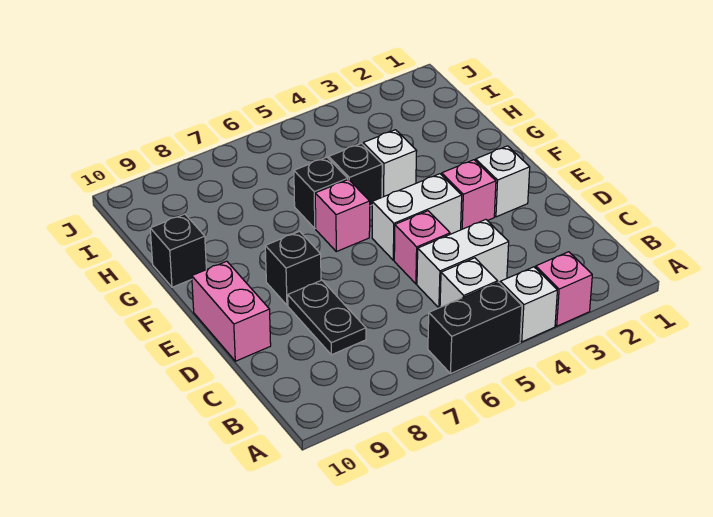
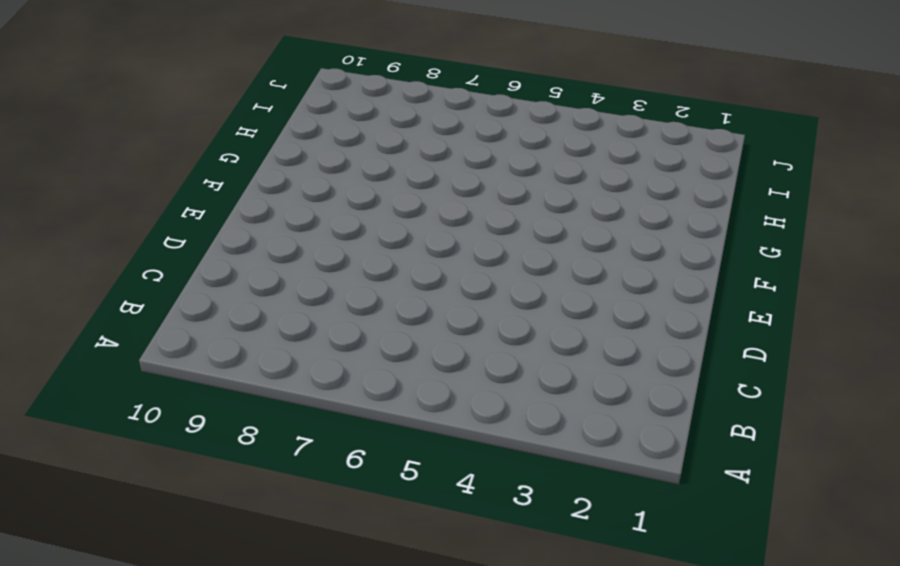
none -> pink brick A3 level 1
none -> white brick A4 level 1
none -> black brick A5:A6 level 1

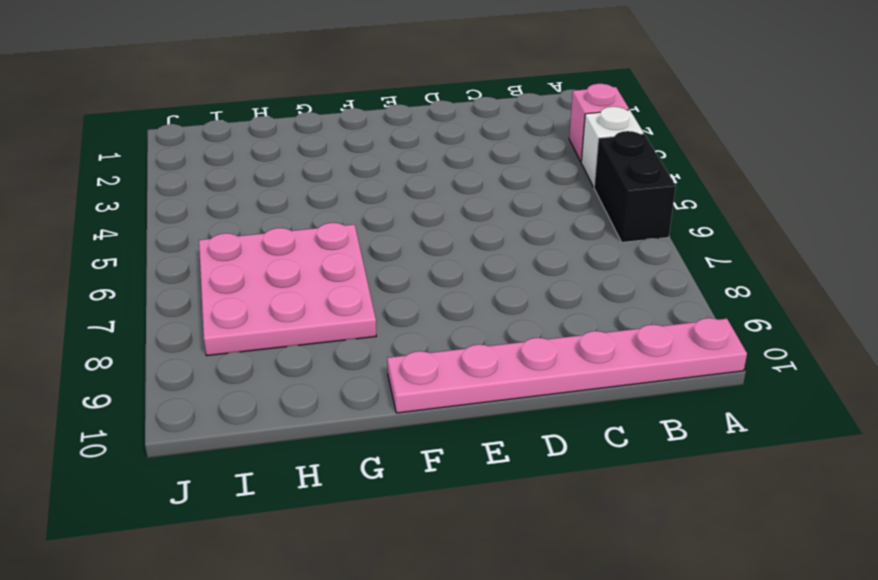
pink plate A10:F10 level 1 -> pink brick D10:E10 level 1
pink plate G6:I8 level 1 -> black brick G6 level 1
none -> white brick B5 level 1
none -> white brick C4:C5 level 1
none -> black plate C8:D8 level 1

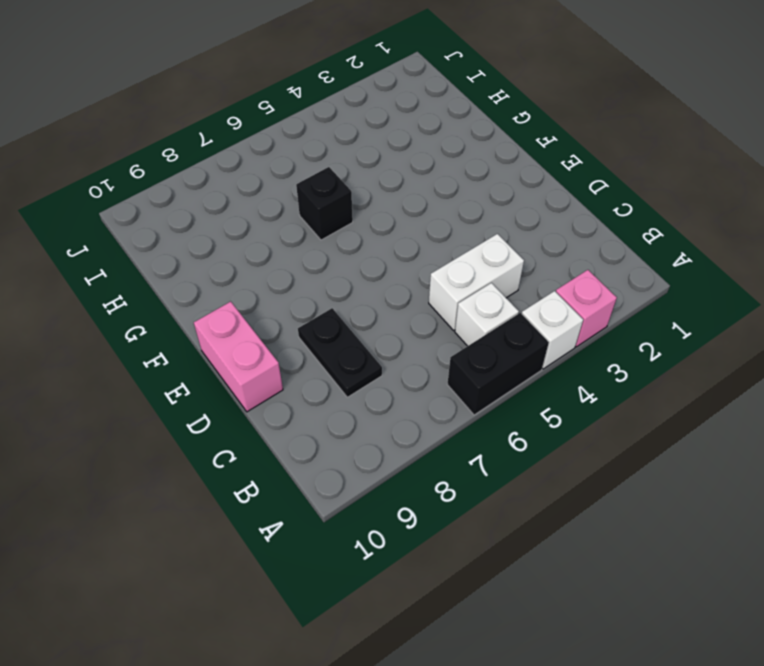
none -> pink brick D5 level 1
none -> white brick E2 level 1
none -> pink brick E3 level 1

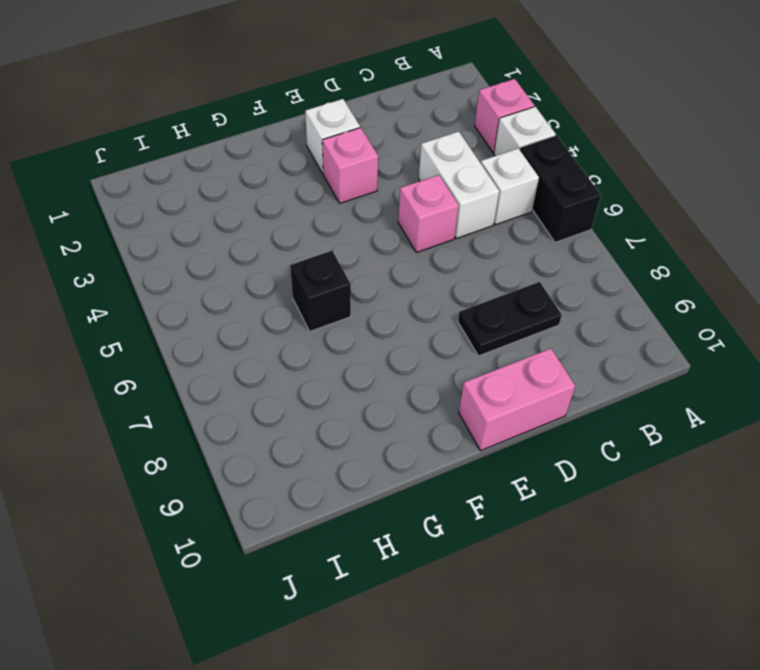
none -> white brick E4:E5 level 1
none -> black brick E8 level 1
none -> pink brick F6 level 1

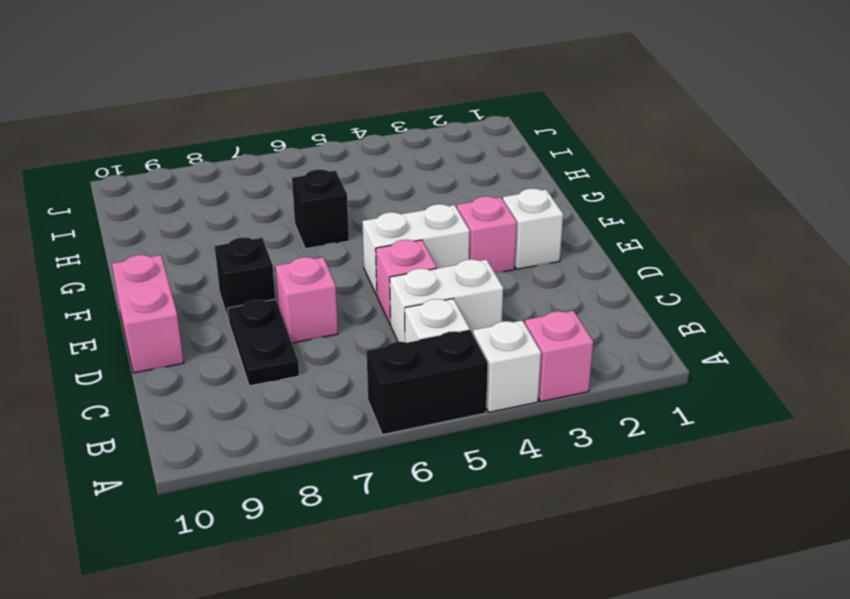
pink brick D7 level 1 -> pink brick F6 level 1
none -> white brick G4 level 1
none -> black brick G5 level 1
none -> black brick G10 level 1

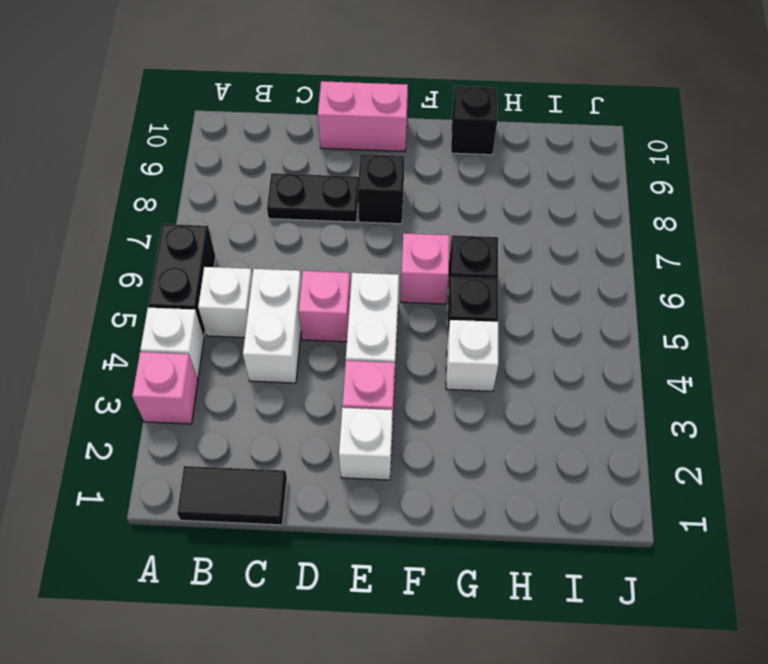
black tile B1:C1 level 1 -> none

